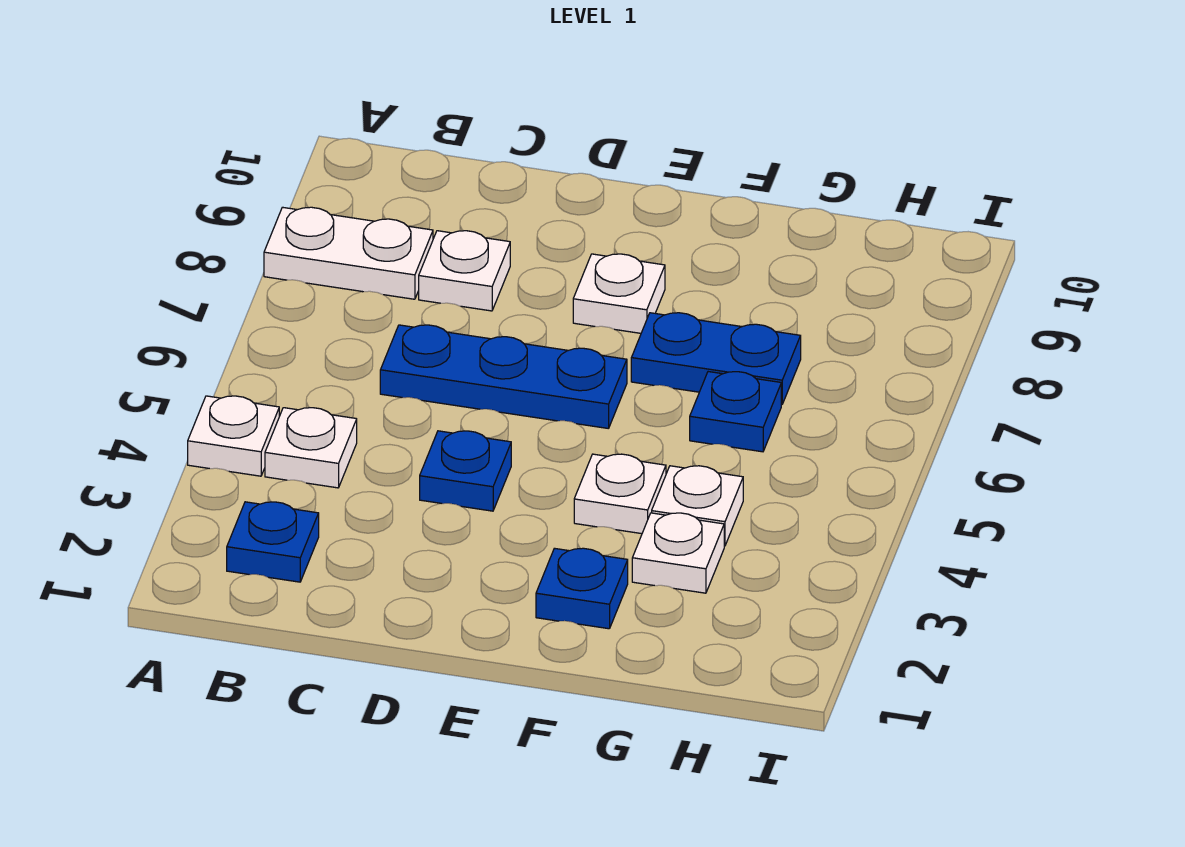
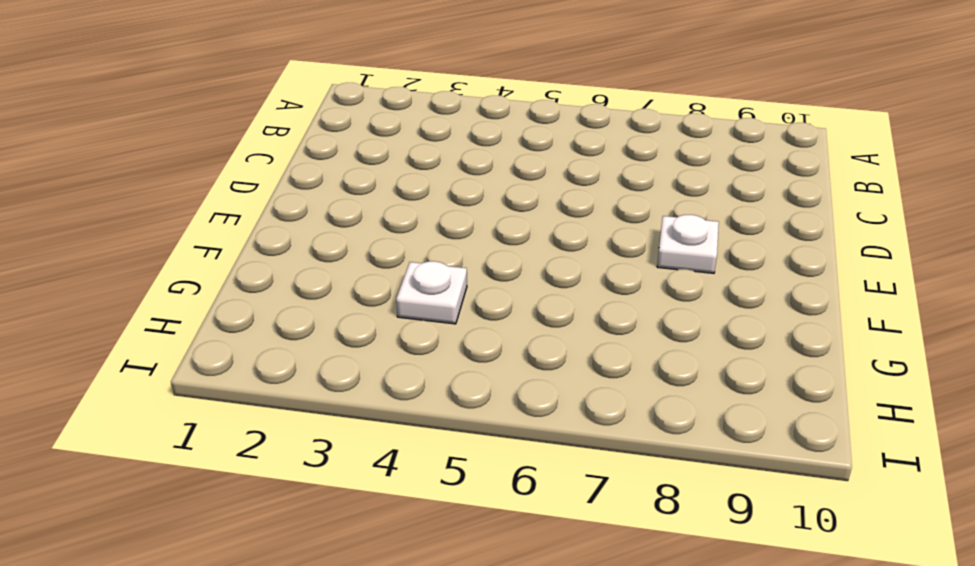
none -> white plate A4 level 1
none -> white plate A8:B8 level 1
none -> blue plate B2 level 1

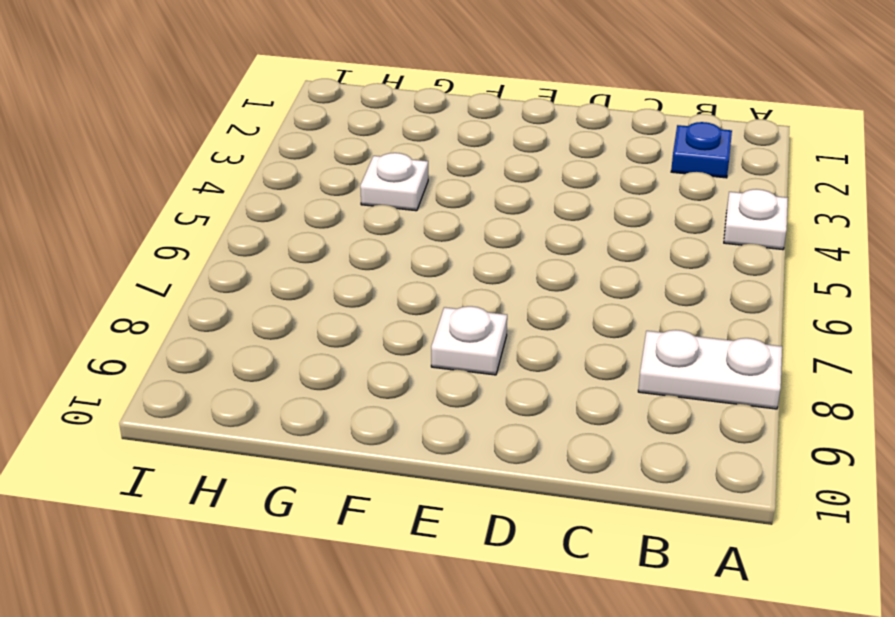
none -> white plate B4 level 1
none -> blue plate C6:E6 level 1
none -> white plate C8 level 1

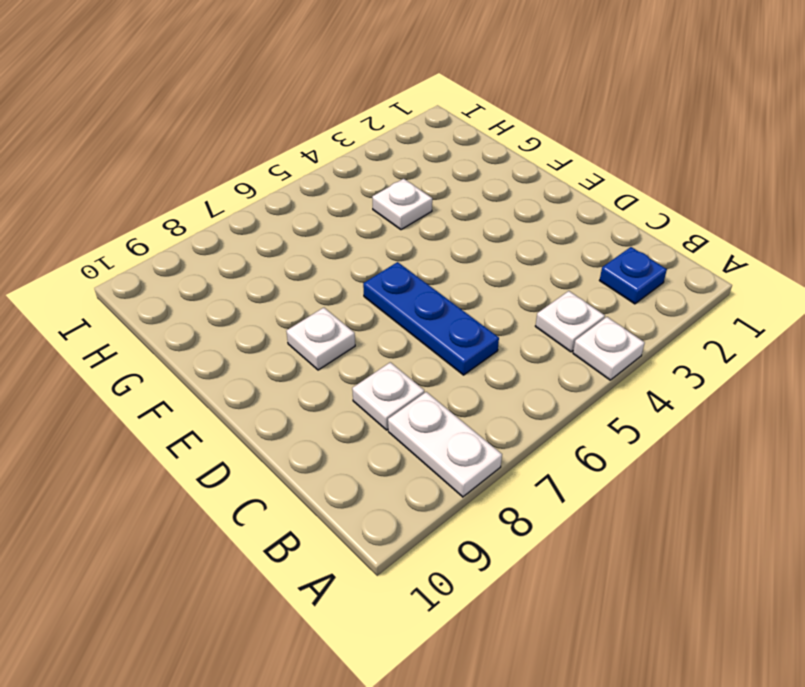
none -> blue plate D4 level 1
none -> blue plate F2 level 1
none -> white plate F4 level 1

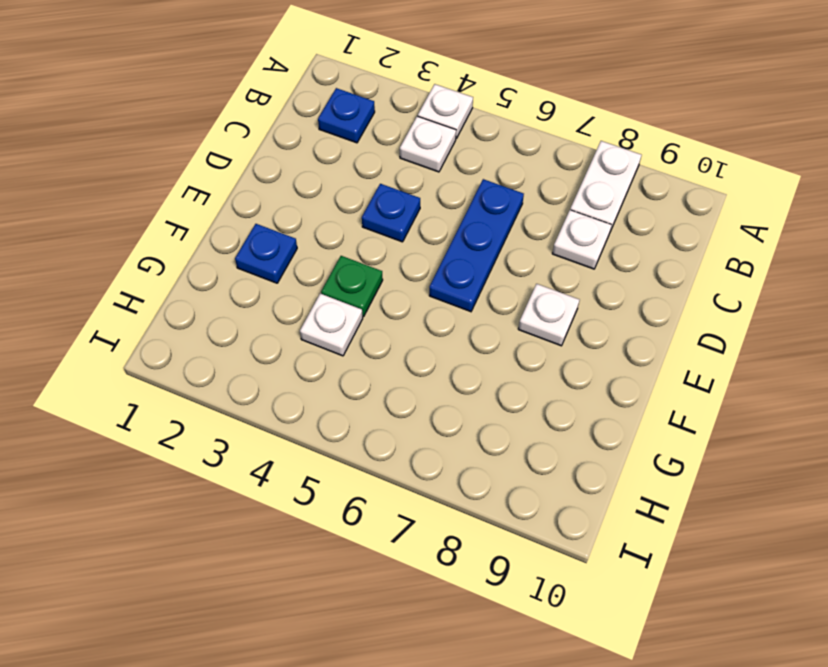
green plate F4 level 1 -> white plate F4 level 1
none -> blue plate F7:G7 level 1
none -> white plate G3 level 1
none -> blue plate G6 level 1

